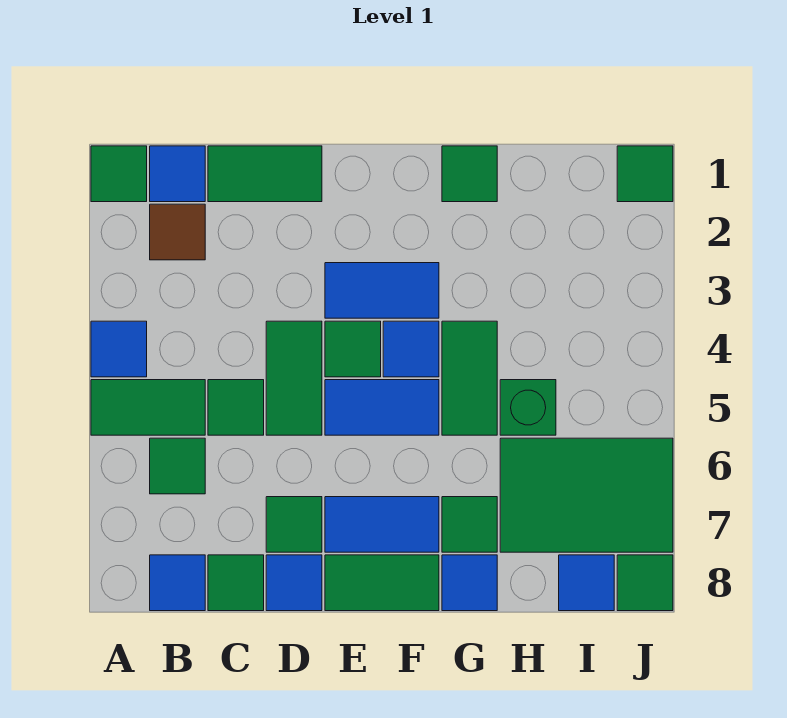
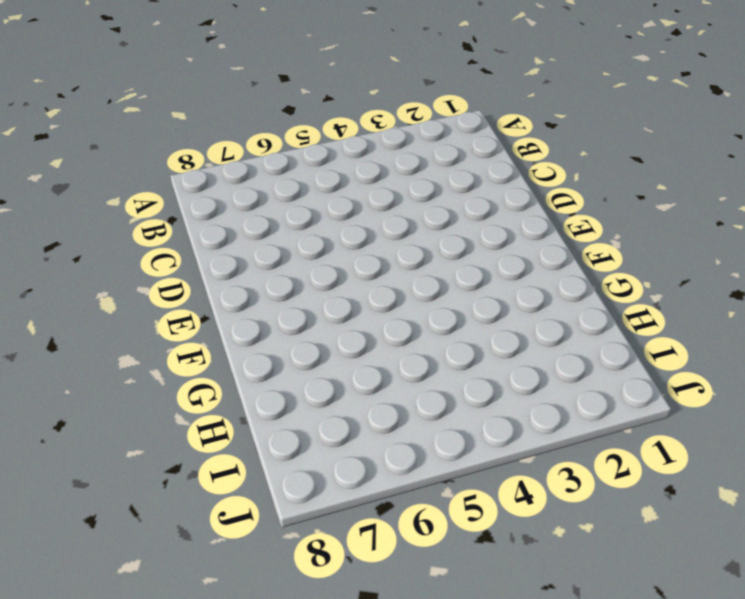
none -> green tile A1 level 1
none -> blue tile A4 level 1
none -> green tile A5:B5 level 1

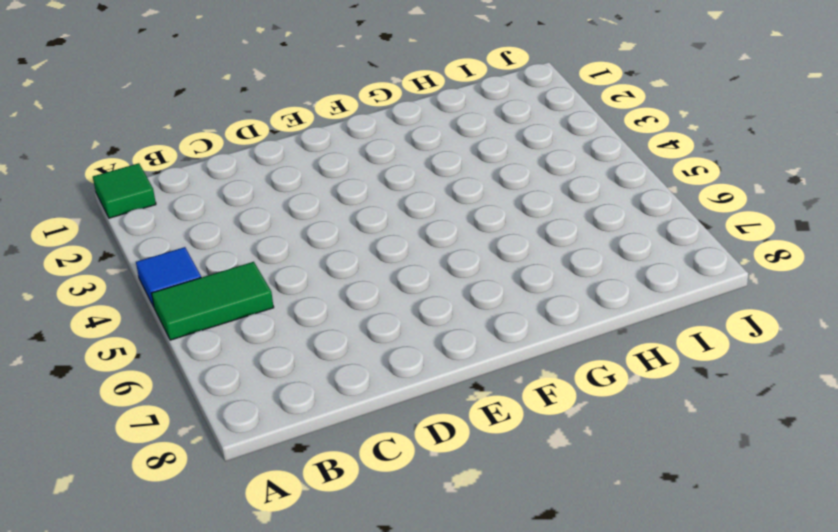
none -> blue tile B1 level 1
none -> brown tile B2 level 1
none -> green tile B6 level 1

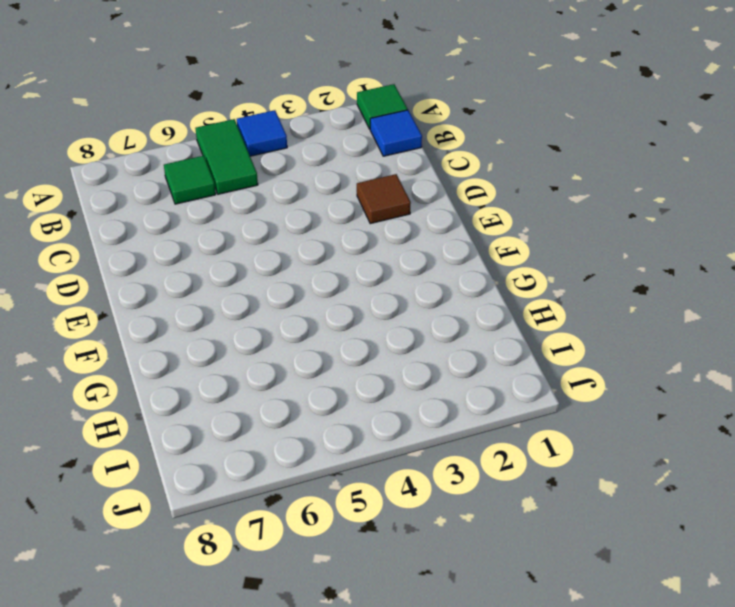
brown tile D2 level 1 -> brown tile B2 level 1
none -> blue tile B8 level 1
none -> green tile C1:D1 level 1
none -> green tile C5 level 1

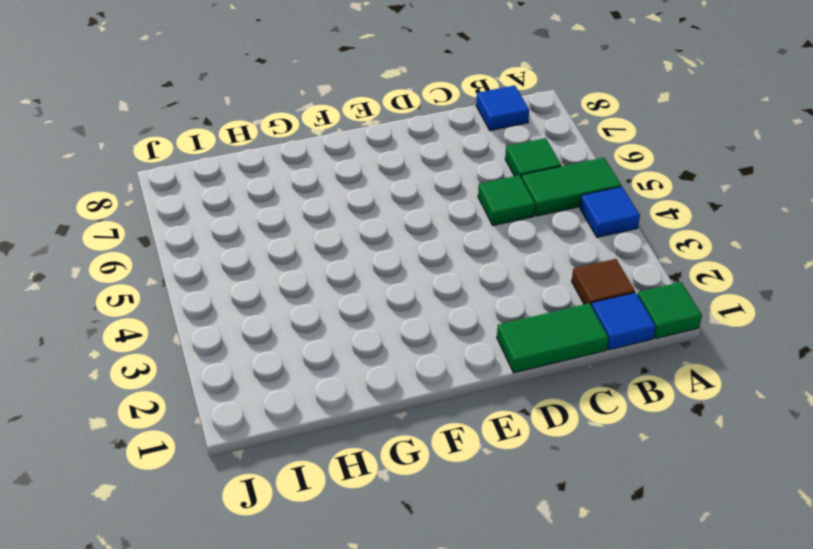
none -> green tile C8 level 1
none -> green tile D4:D5 level 1
none -> green tile D7 level 1

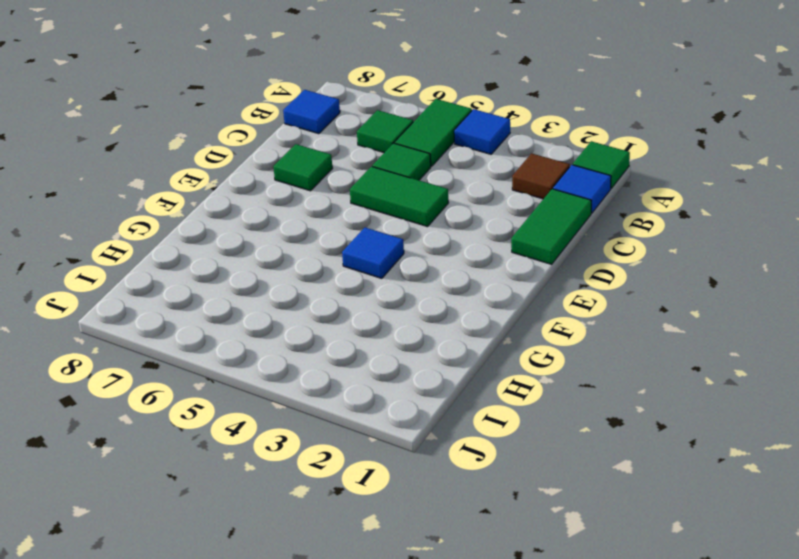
none -> green tile C8 level 1
none -> blue tile D8 level 1
none -> blue tile E3:F3 level 1

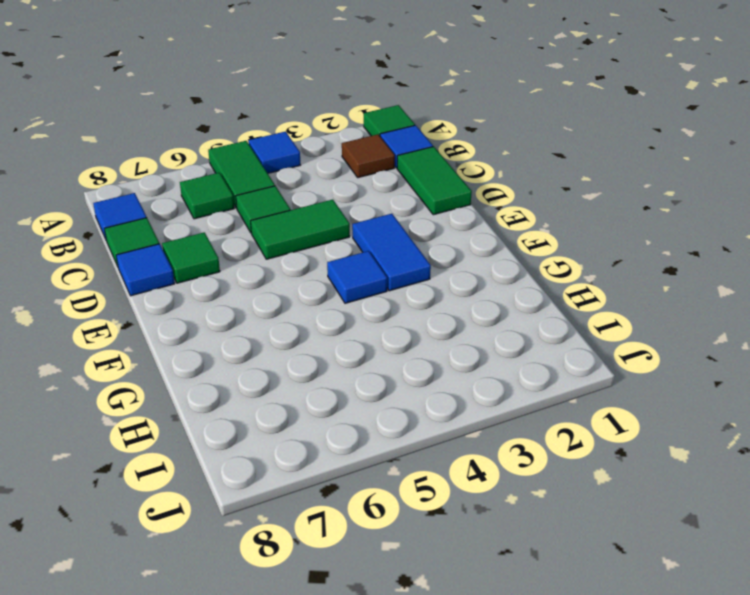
none -> green tile E4 level 1
none -> blue tile E5:F5 level 1
none -> blue tile E7:F7 level 1

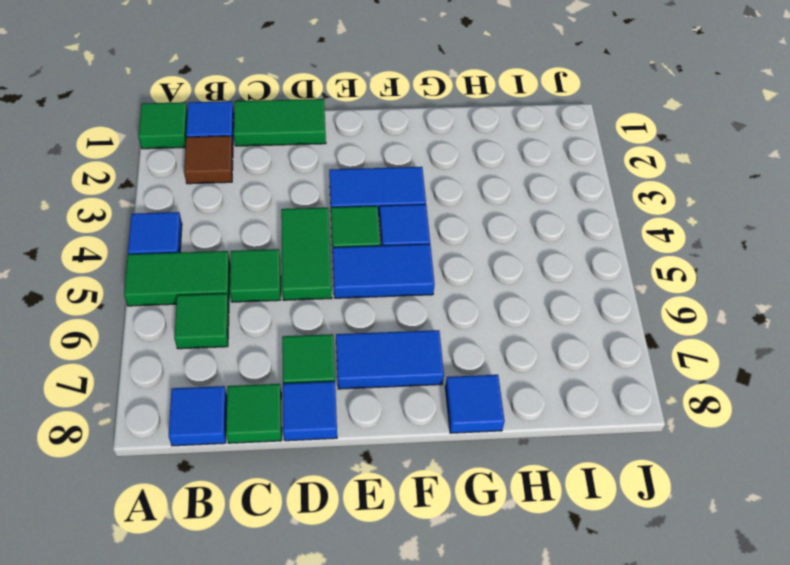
none -> green tile E8:F8 level 1
none -> green tile G1 level 1
none -> green tile G4:G5 level 1

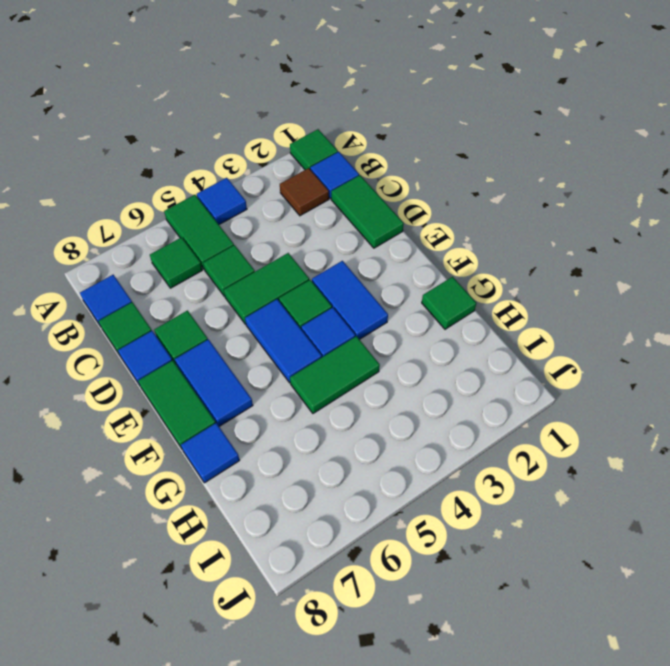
none -> green tile G7 level 1
none -> green brick H5 level 1
none -> green tile H6:J7 level 1

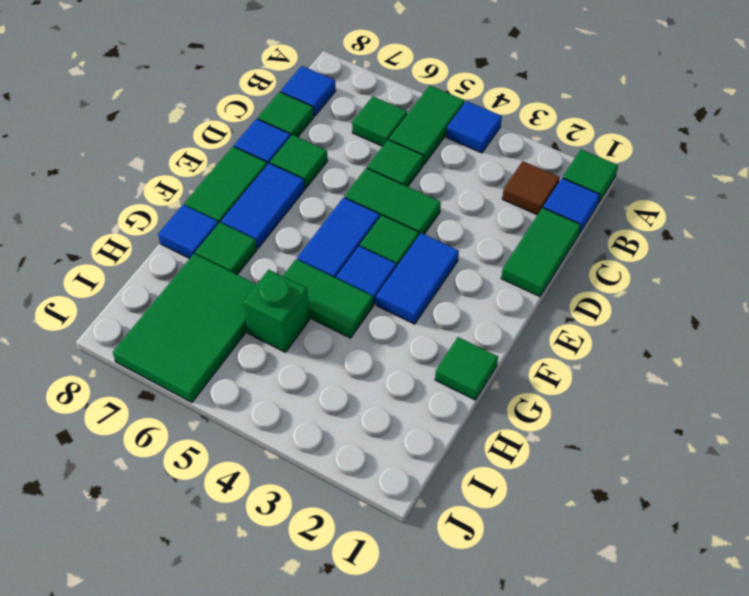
none -> blue tile I8 level 1
none -> green tile J1 level 1
none -> green tile J8 level 1

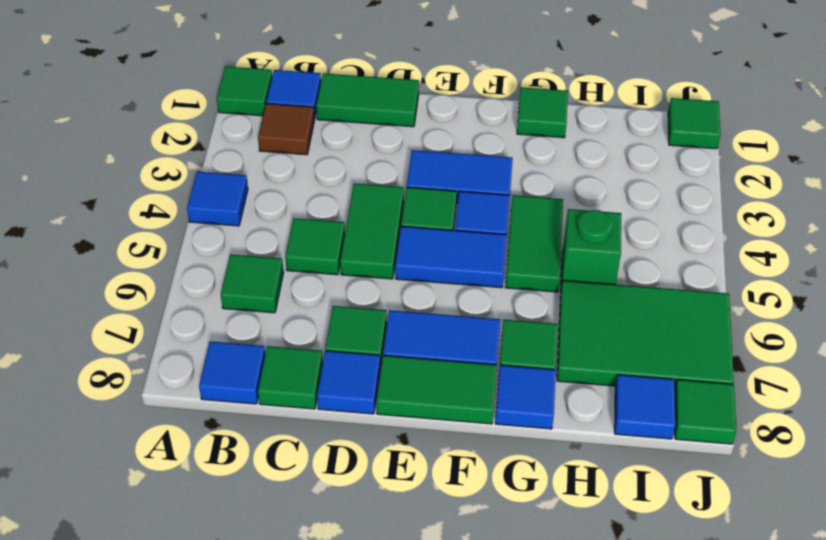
none -> green tile A5:B5 level 1

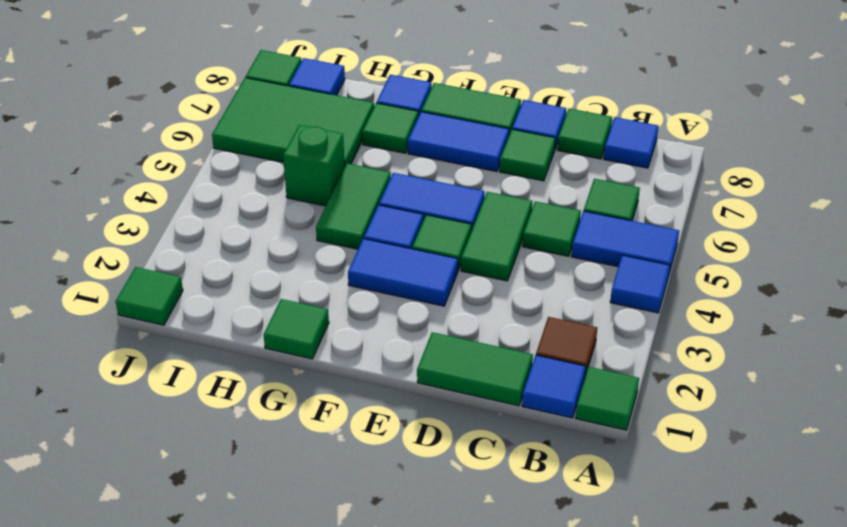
blue tile A5:B5 level 1 -> green tile A5:B5 level 1

